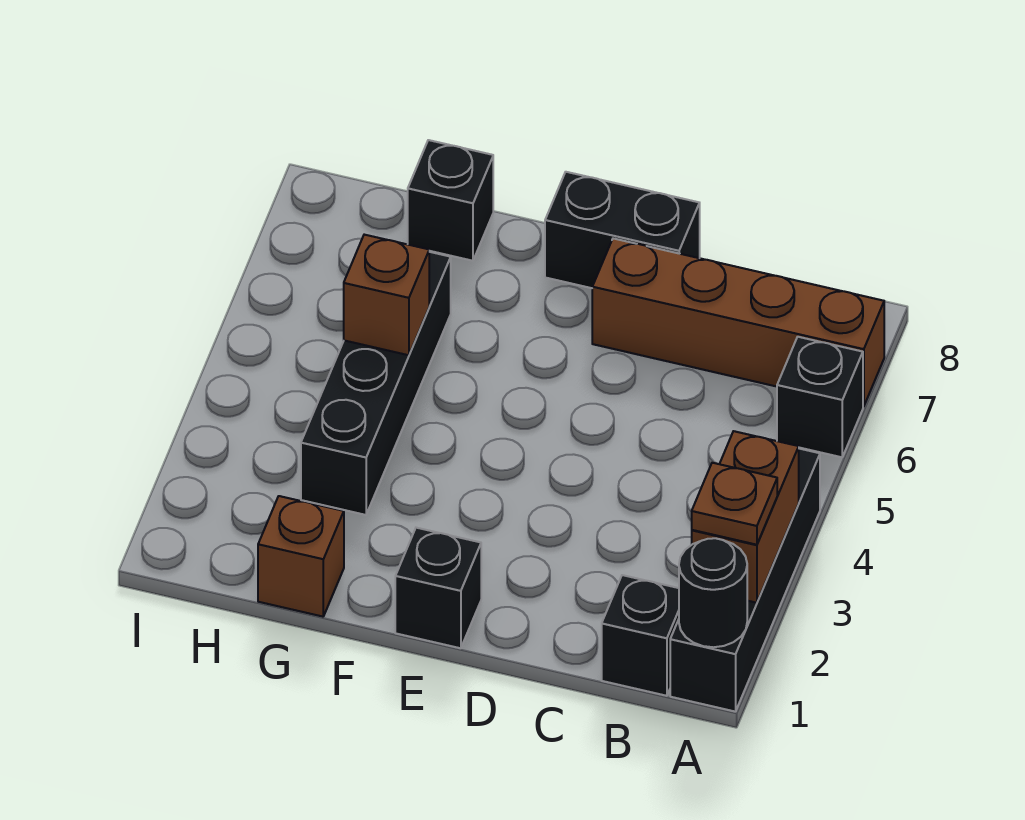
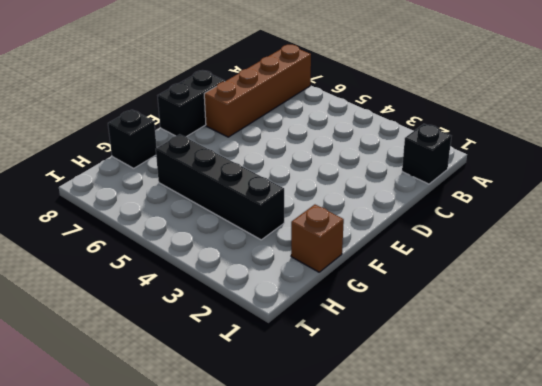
none -> black brick A1:A4 level 1
none -> black brick A6 level 1
none -> black brick E1 level 1

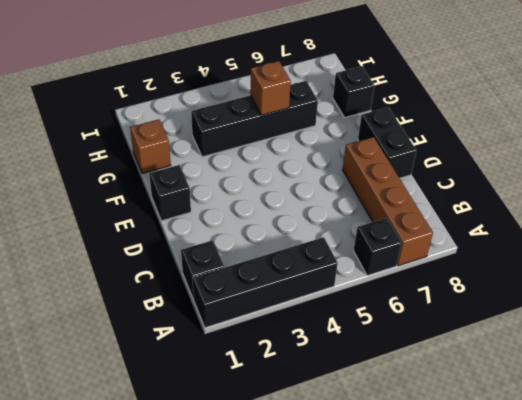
none -> black round brick A1 level 2
none -> brown brick A2:A3 level 2
none -> brown plate A2 level 3

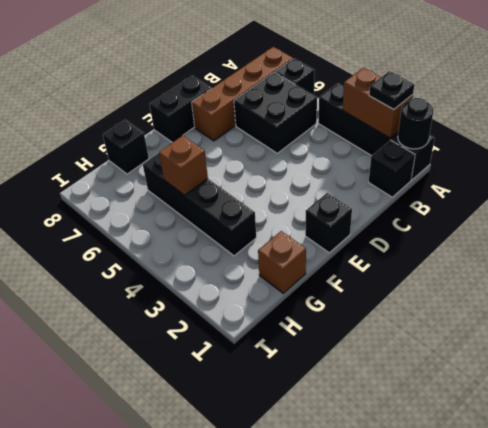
black plate A2 level 3 -> brown plate A2 level 3
black brick B5:C6 level 1 -> none

